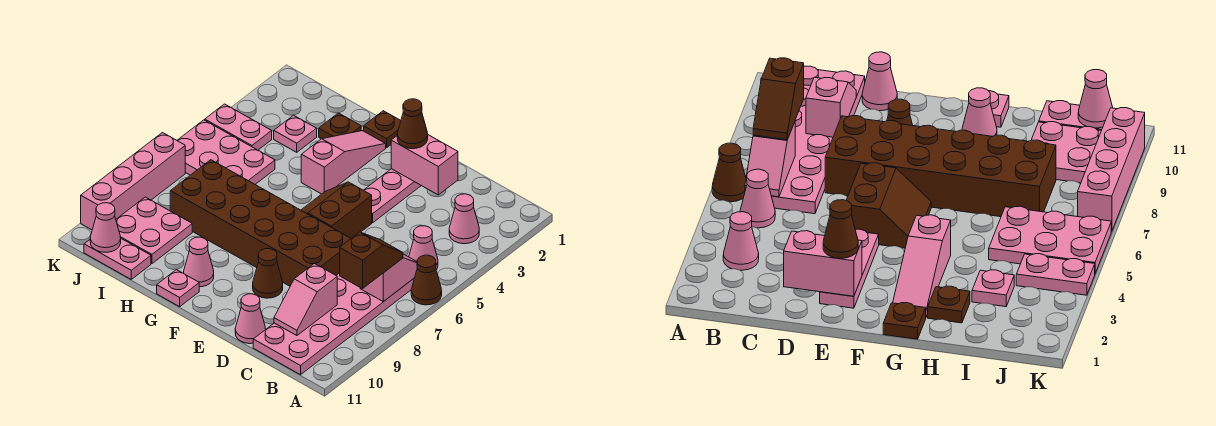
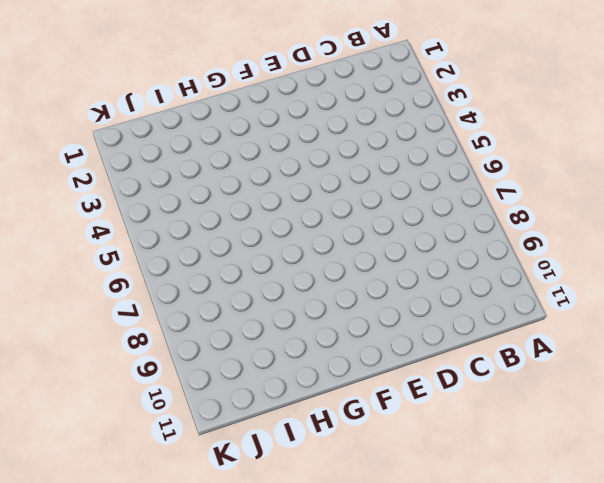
none -> brown cone A6 level 1
none -> pink cone B3 level 1
none -> pink cone B5 level 1

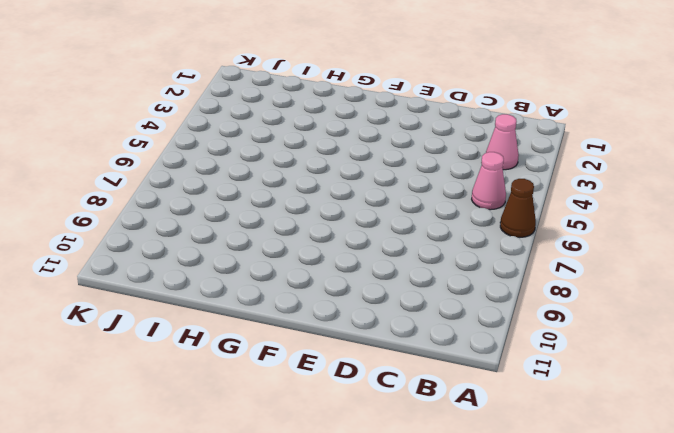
none -> pink plate B6:C11 level 1
none -> brown brick D7:I8 level 1
none -> pink cone D11 level 1

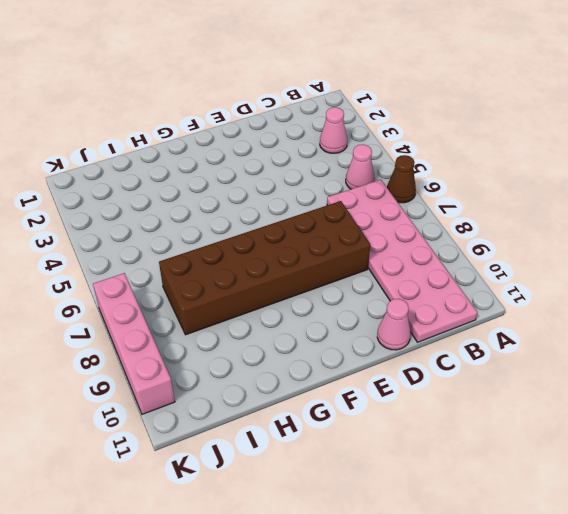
none -> pink plate E2:E4 level 1
none -> brown slope E5:F6 level 1 top E
none -> brown cone E9 level 1

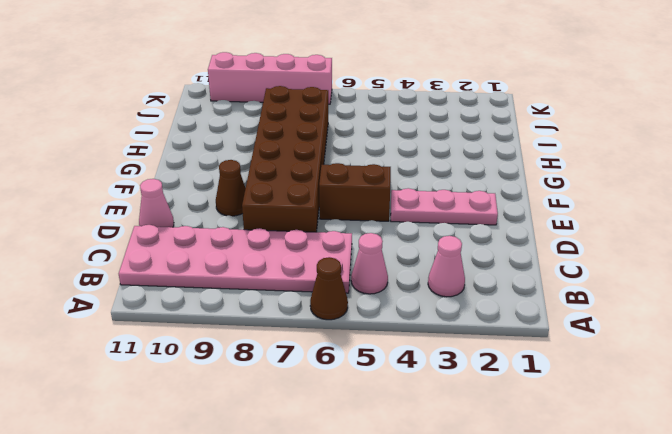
none -> brown plate G1 level 1
none -> pink slope G2:G4 level 1 top 4
none -> pink cone G10 level 1

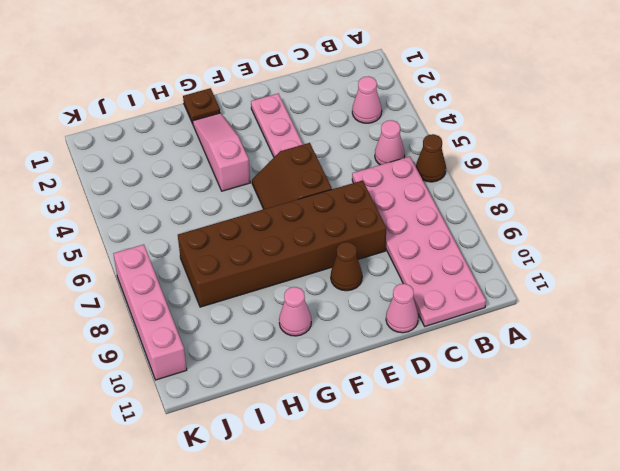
none -> pink plate G11 level 1
none -> brown plate H2 level 1
none -> pink plate I3 level 1

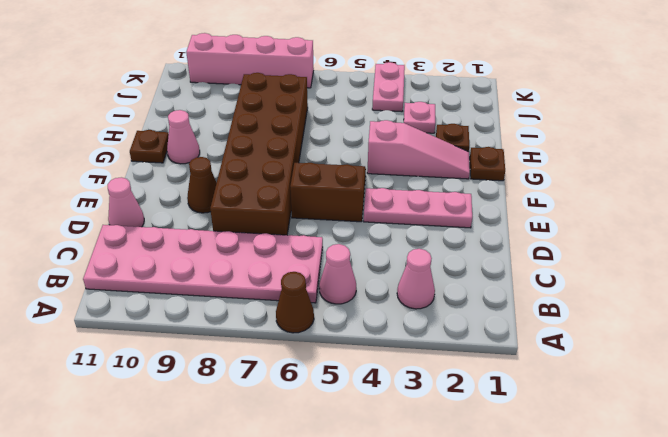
brown plate G11 level 1 -> pink plate G11 level 1
none -> pink plate I5:K6 level 1
none -> pink plate I9:J10 level 1
none -> pink plate I11:J11 level 1

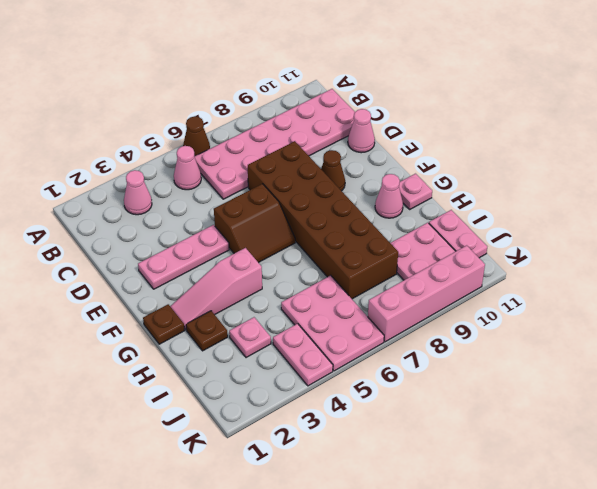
none -> pink slope B6:B7 level 2 top 7
none -> pink slope C9:C10 level 2 top 9
none -> pink brick D2:E2 level 2

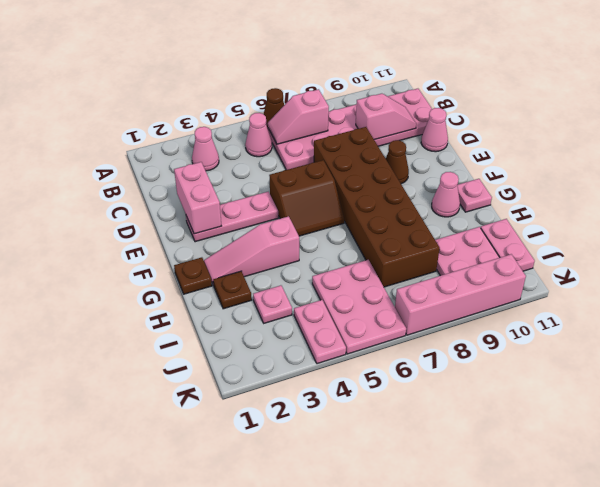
none -> pink cone J11 level 2
none -> brown slope B7:B8 level 3 top 8
none -> brown cone E2 level 3

